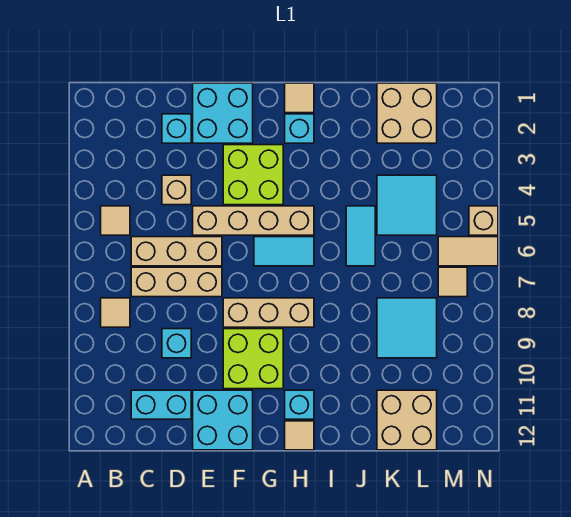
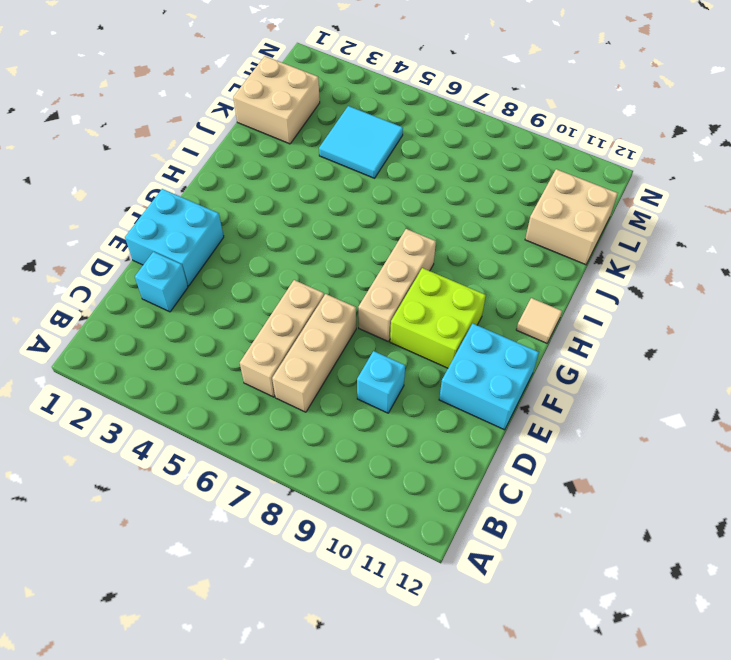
none -> tan tile B5 level 1
none -> tan tile B8 level 1
none -> cyan brick C11:D11 level 1

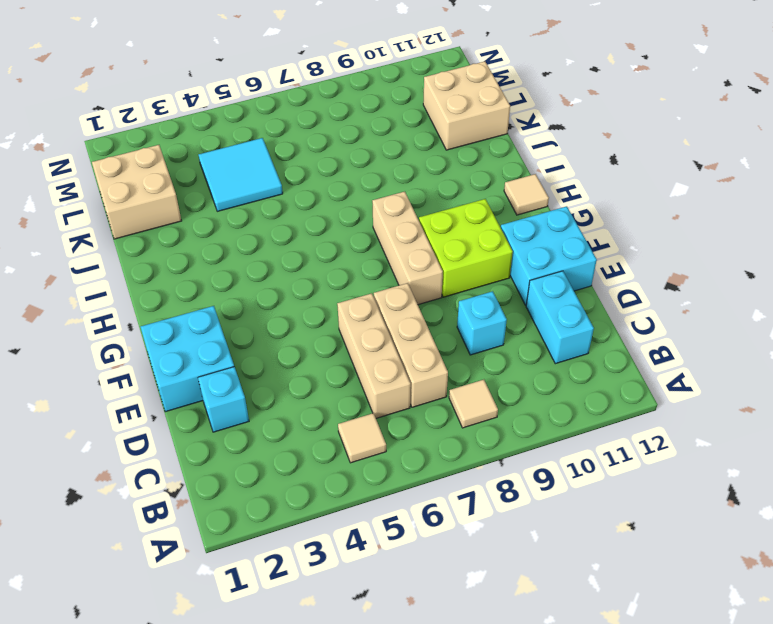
none -> tan brick D4 level 1
none -> tan brick E5:H5 level 1
none -> lime brick F3:G4 level 1

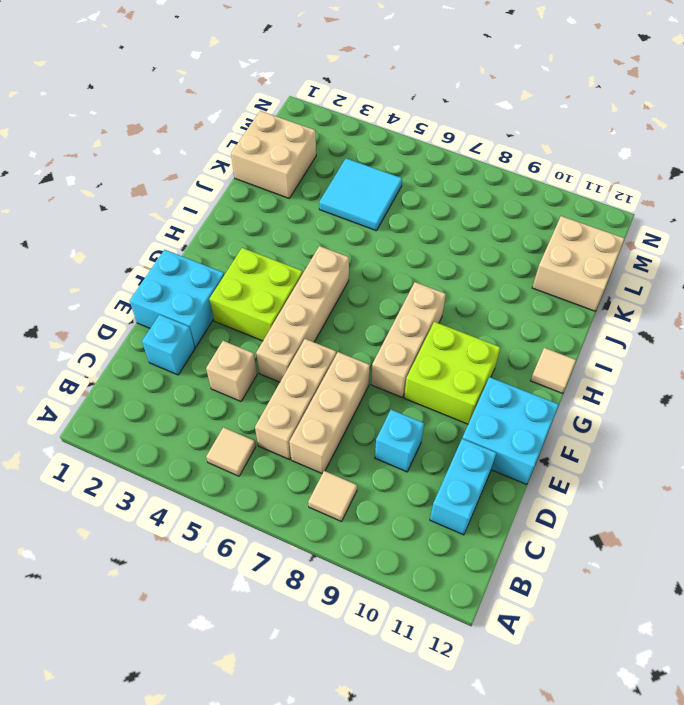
none -> cyan tile G6:H6 level 1
none -> tan tile H1 level 1
none -> cyan brick H2 level 1

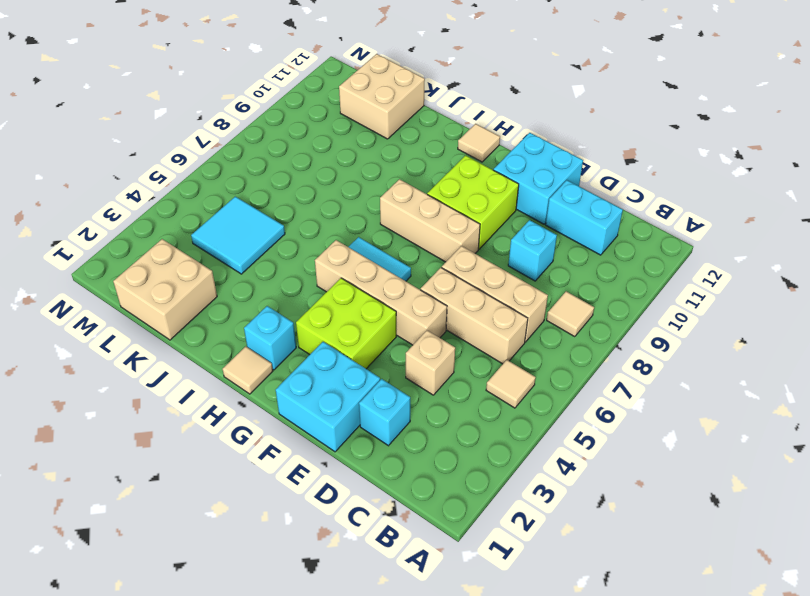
none -> cyan brick H11 level 1
none -> cyan tile J5:J6 level 1
none -> cyan tile K8:L9 level 1

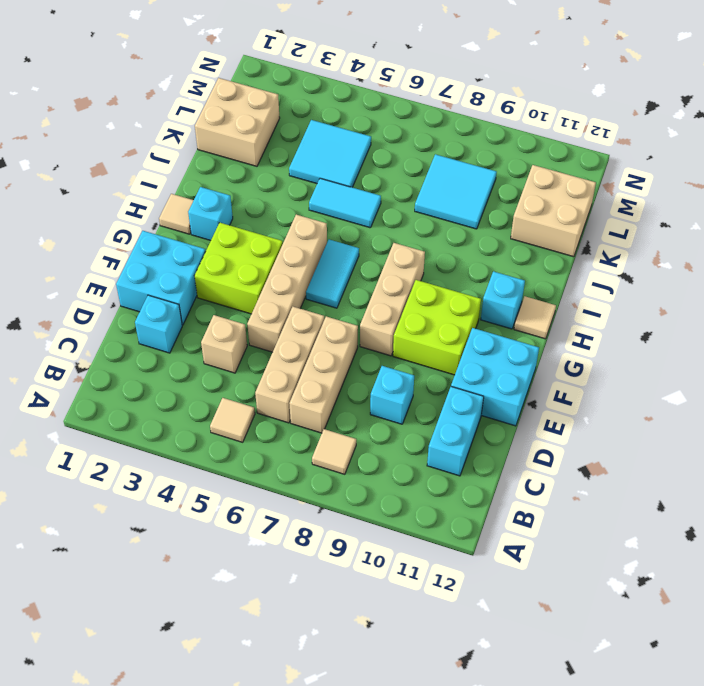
none -> tan tile M6:N6 level 1
none -> tan tile M7 level 1
none -> tan brick N5 level 1

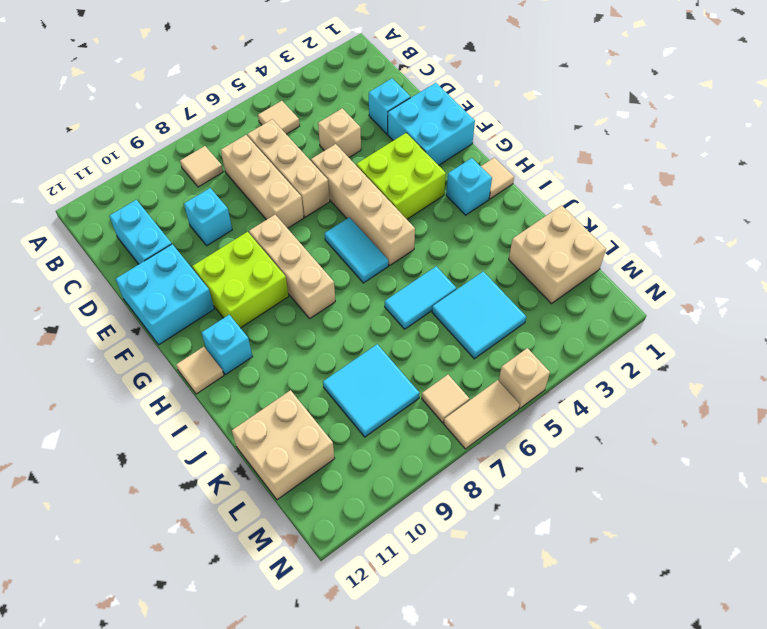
tan tile N6:N7 level 1 -> tan tile M6:N6 level 1

